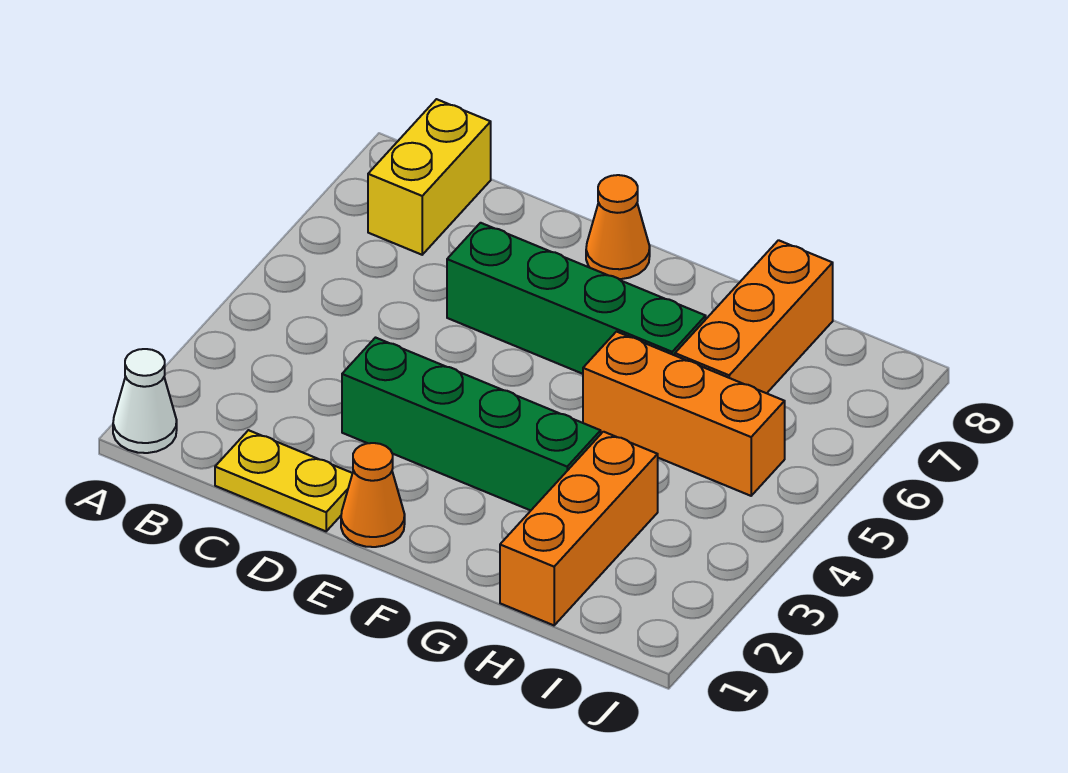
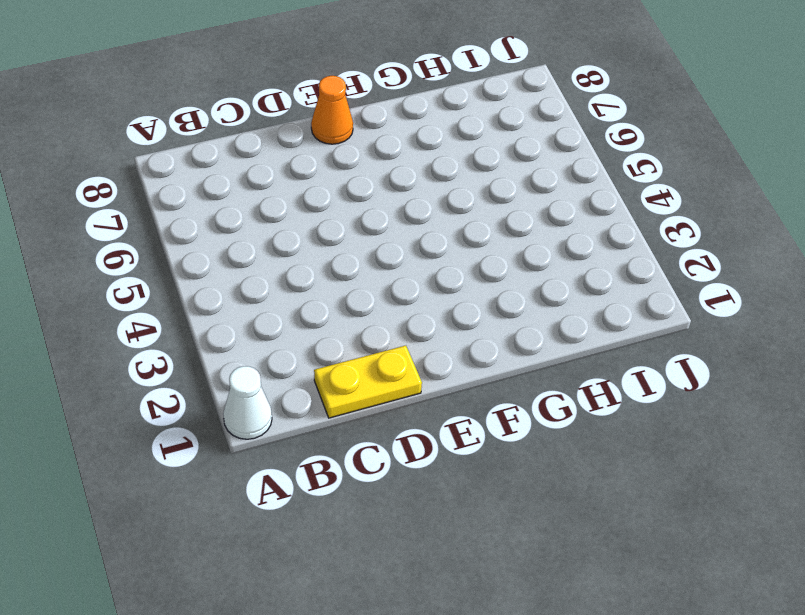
none -> yellow brick B7:B8 level 1
none -> green brick D3:G3 level 1

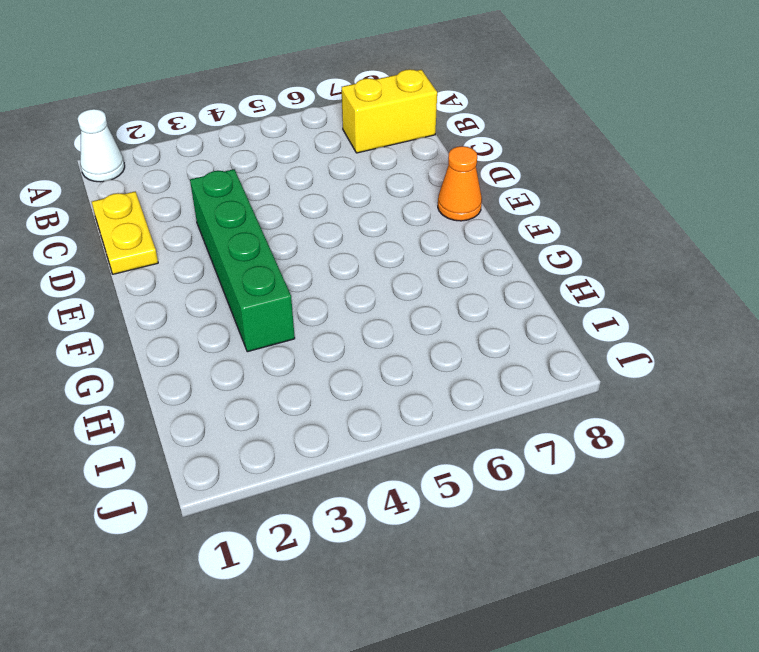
none -> green brick D6:G6 level 1
none -> orange cone E1 level 1

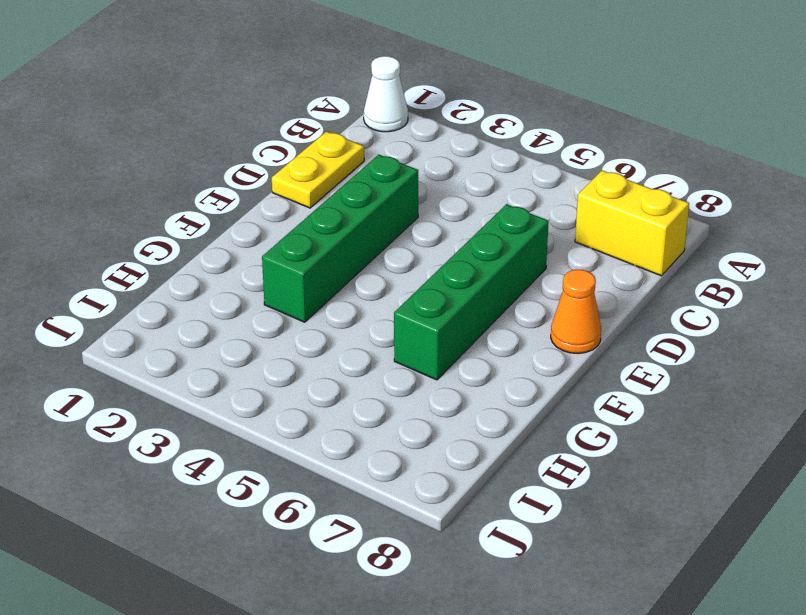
none -> orange cone E1 level 1
none -> orange brick G5:I5 level 1

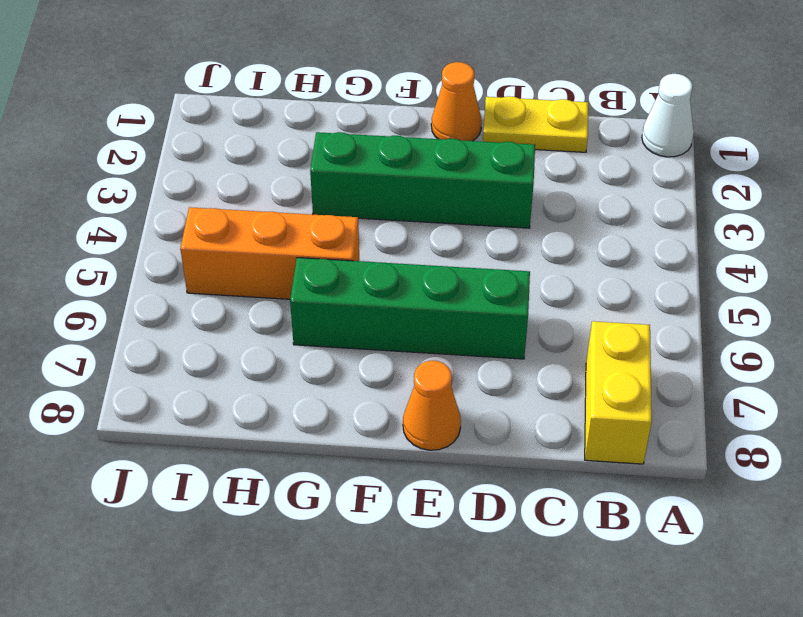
none -> orange brick H1:H3 level 1
none -> orange brick H6:H8 level 1

